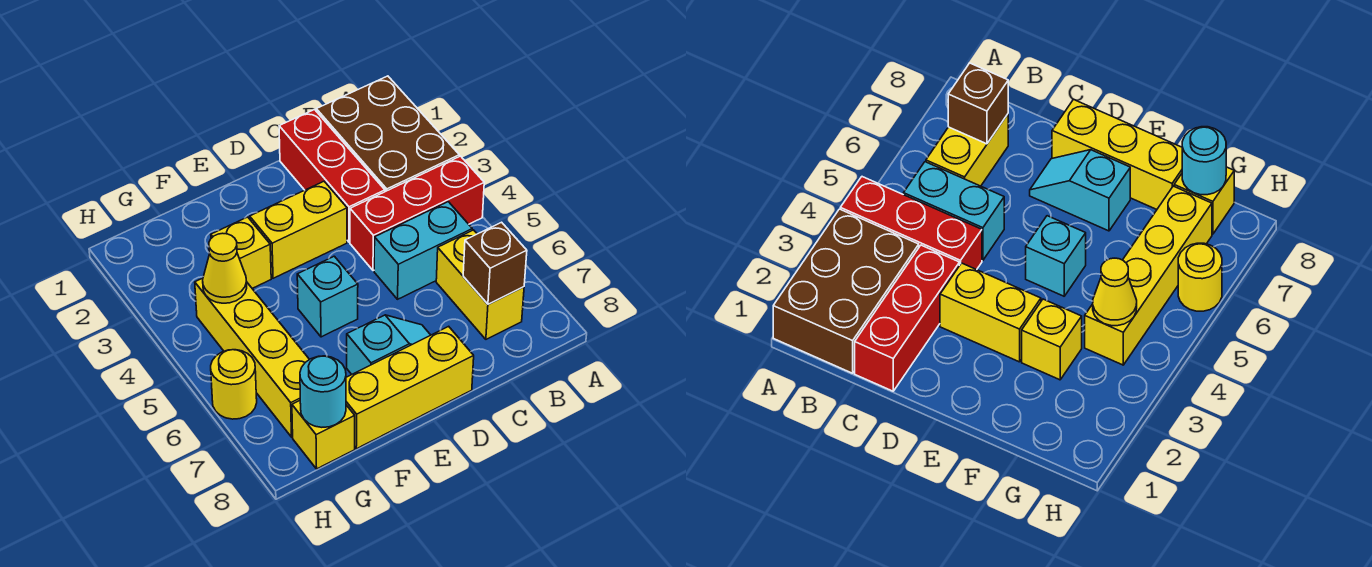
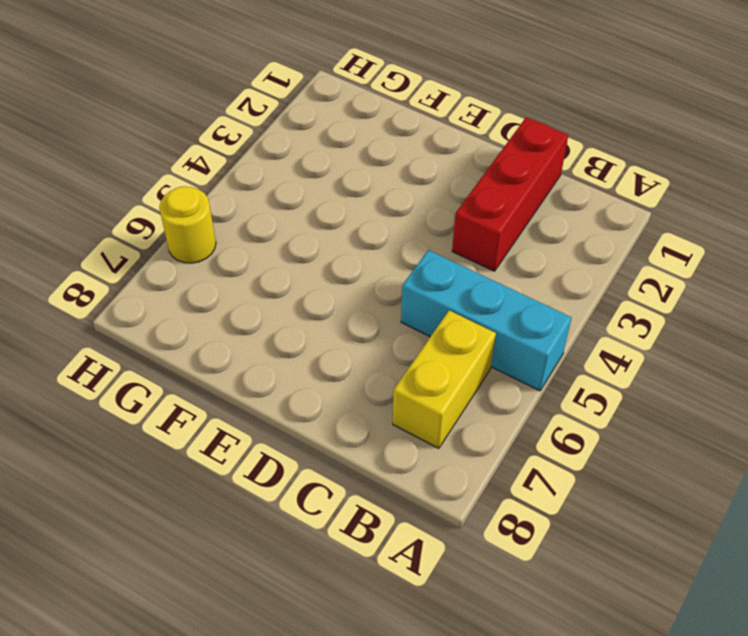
cyan brick A5:C5 level 1 -> cyan brick B5:C5 level 1
none -> brown brick A1:B3 level 1
none -> red brick A4:C4 level 1
none -> yellow brick D3:E3 level 1

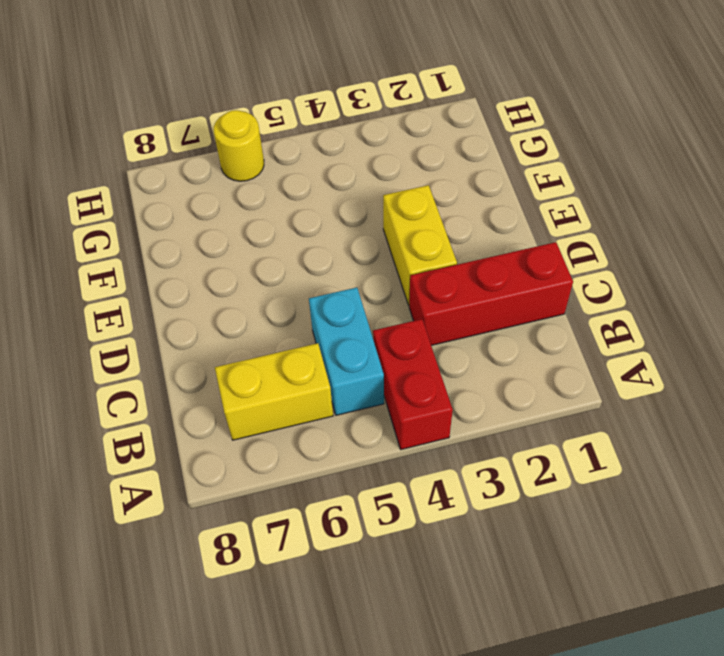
red brick A4:B4 level 1 -> red brick A4:C4 level 1
none -> brown brick A1:B3 level 1
none -> cyan slope D7:E7 level 1 top E
none -> yellow brick D8:F8 level 1

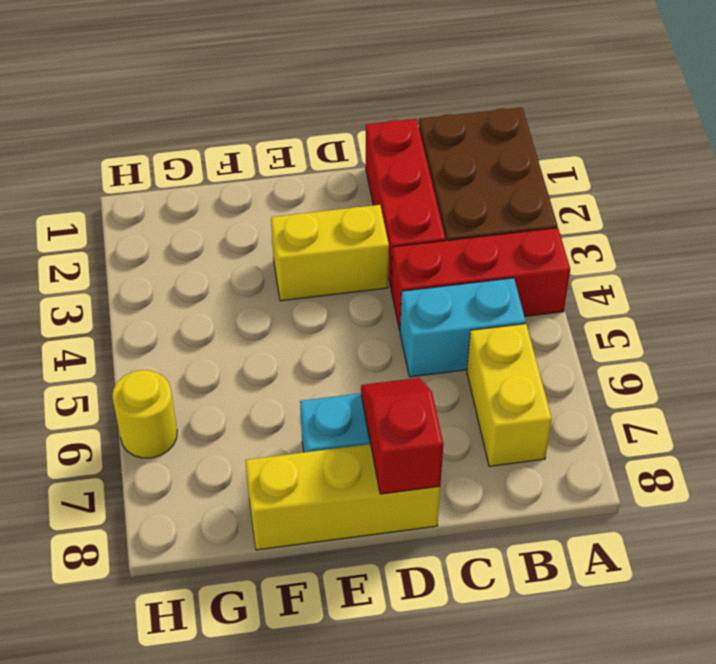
red slope D7:D8 level 2 top 8 -> none
none -> cyan brick E5 level 1
none -> yellow brick F3 level 1
none -> yellow brick G4:G7 level 1

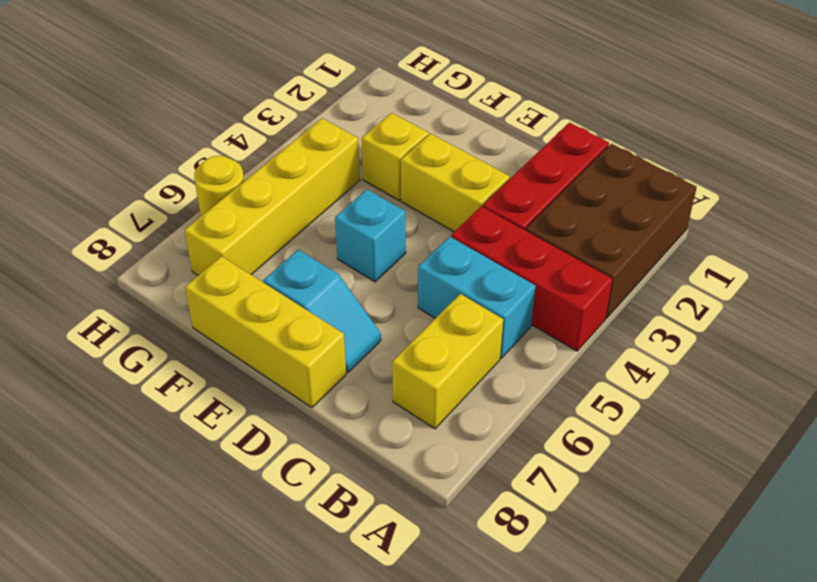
none -> yellow brick G8 level 1
none -> brown brick B7 level 2
none -> yellow cone G4 level 2

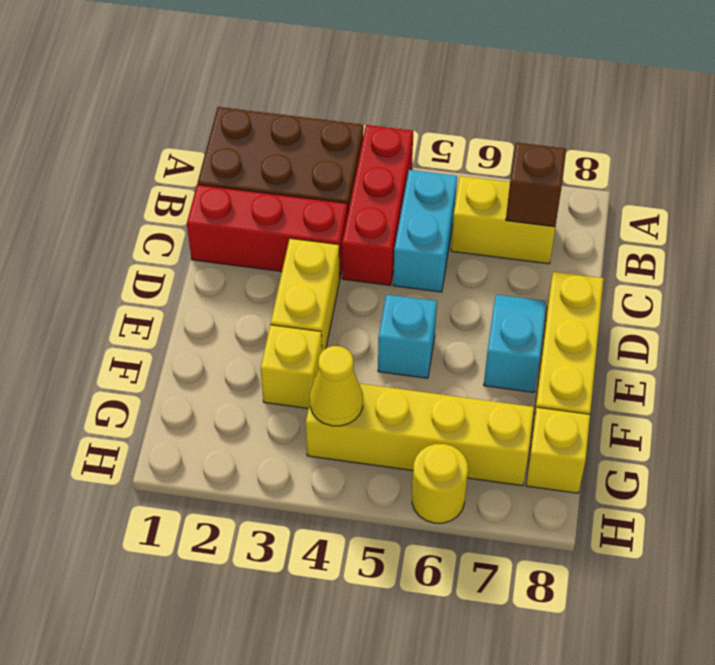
none -> cyan round brick G8 level 2

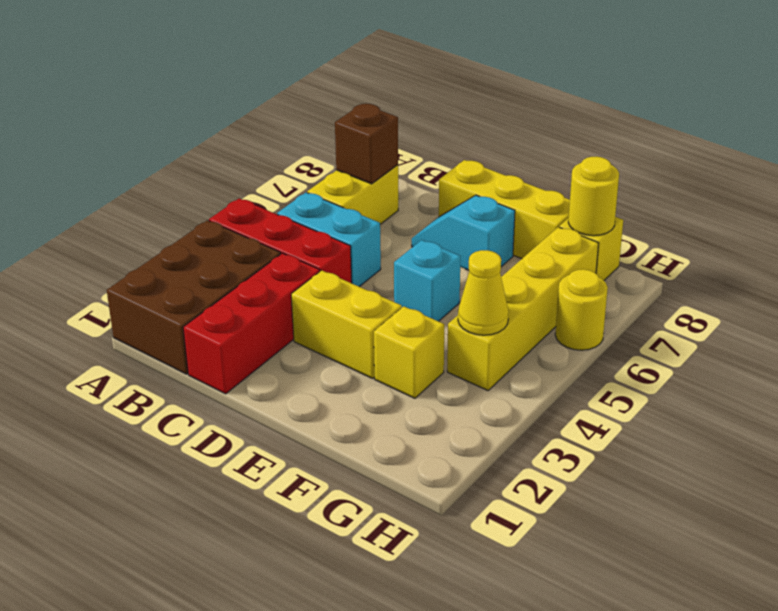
yellow round brick G8 level 2 -> cyan round brick G8 level 2

